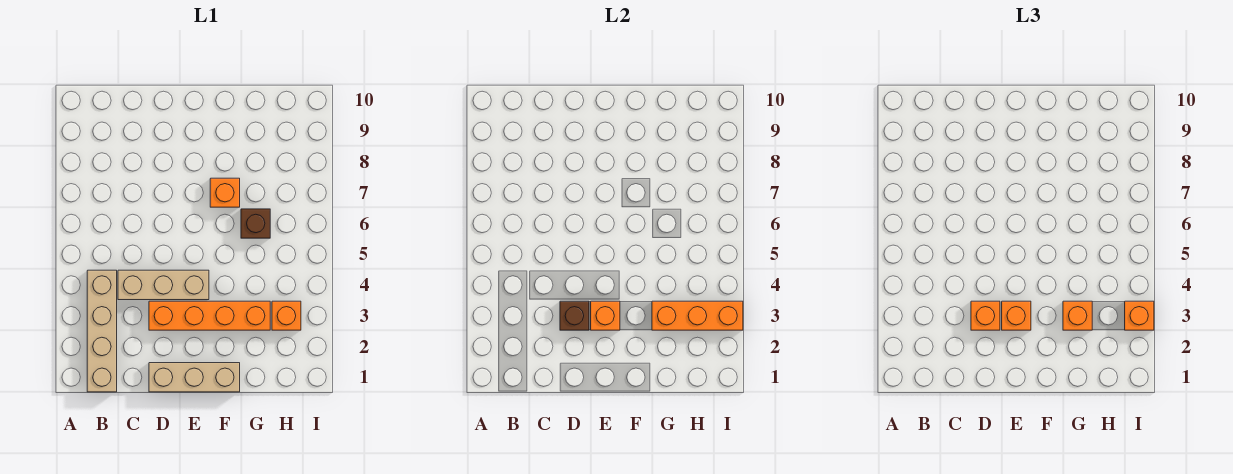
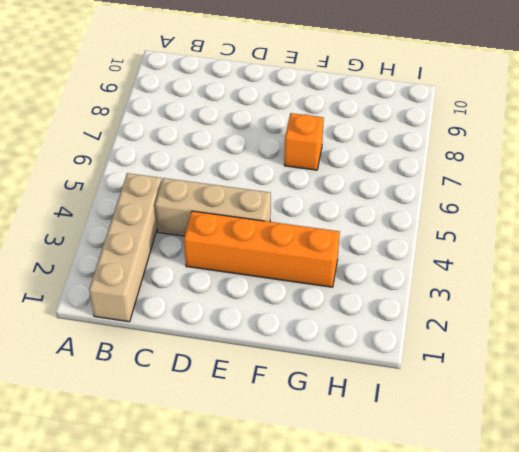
none -> tan brick D1:F1 level 1
none -> brown brick G6 level 1
none -> orange brick H3 level 1

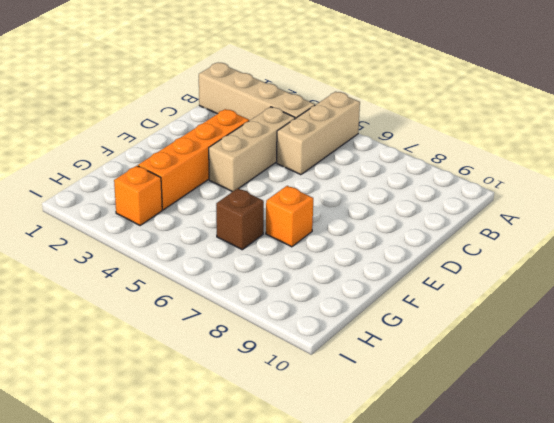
tan brick A5:C5 level 1 -> tan brick D1:F1 level 1
none -> brown brick D3 level 2
none -> orange brick E3 level 2
none -> orange brick G3:I3 level 2

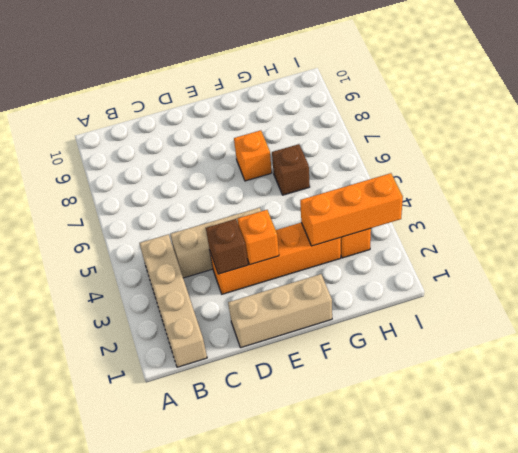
none -> orange brick D3 level 3
none -> orange brick E3 level 3
none -> orange brick G3 level 3

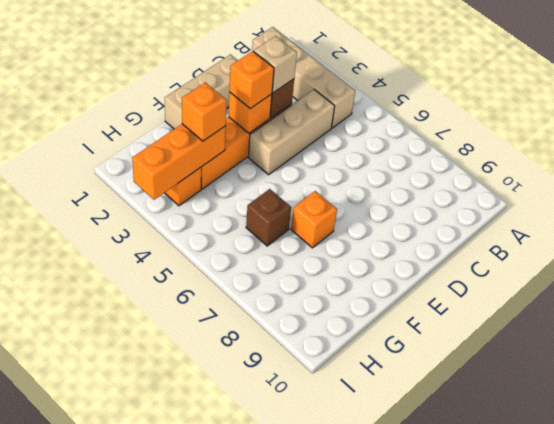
tan brick D3 level 3 -> orange brick D3 level 3
none -> orange brick I3 level 3

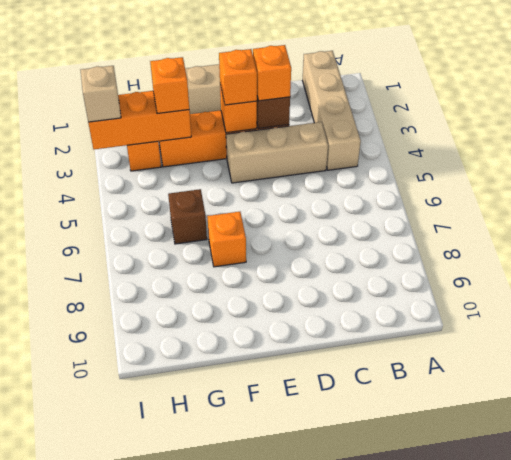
tan brick I3 level 3 -> orange brick I3 level 3

